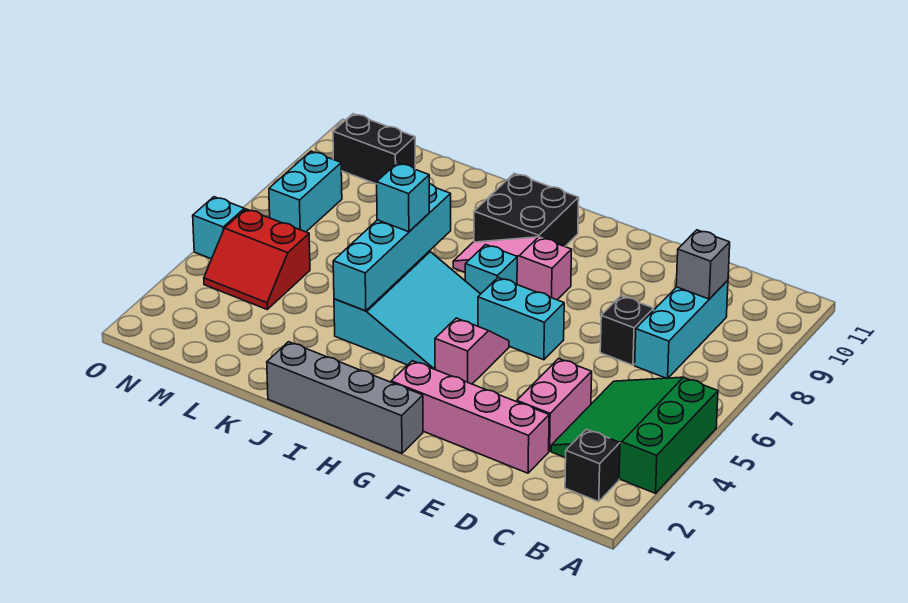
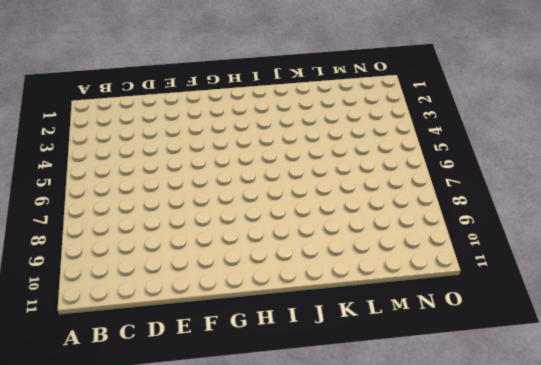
none -> green slope A3:C5 level 1 top A
none -> black brick B2 level 1
none -> cyan brick C7:C9 level 1

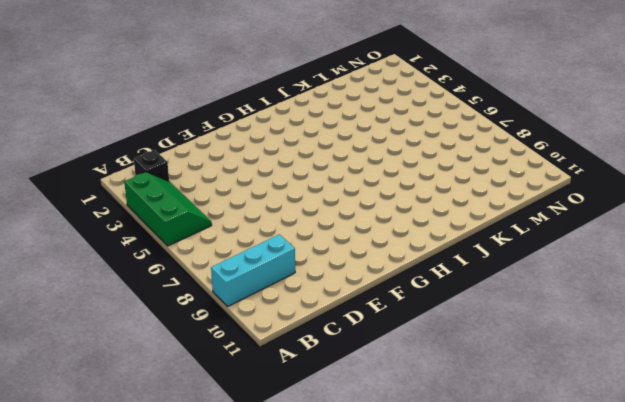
green slope A3:B5 level 1 top A -> green slope A3:C5 level 1 top A
cyan brick A9:C9 level 1 -> cyan brick C7:C9 level 1
none -> pink brick D2:G2 level 1
none -> pink brick D3:D4 level 1
none -> black brick D7 level 1

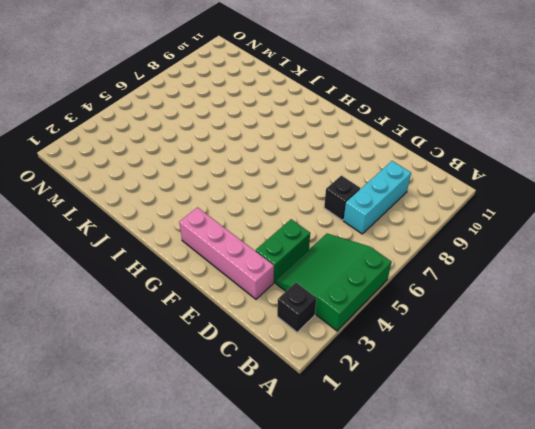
green brick D3:D4 level 1 -> pink brick D3:D4 level 1
none -> cyan brick F6:G6 level 1
none -> grey brick G1:J1 level 1
none -> pink slope G4:G5 level 1 top 4

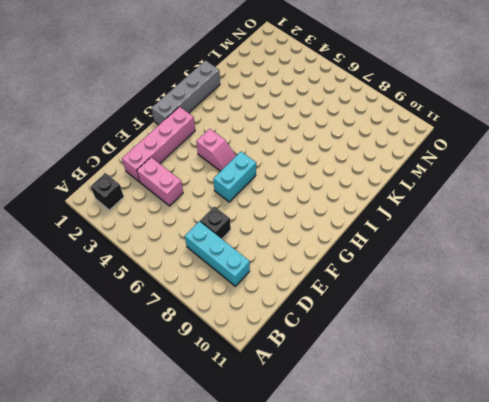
none -> green slope A3:C5 level 1 top A
none -> pink slope G8:I8 level 1 top G
none -> cyan slope H4:J6 level 1 top J

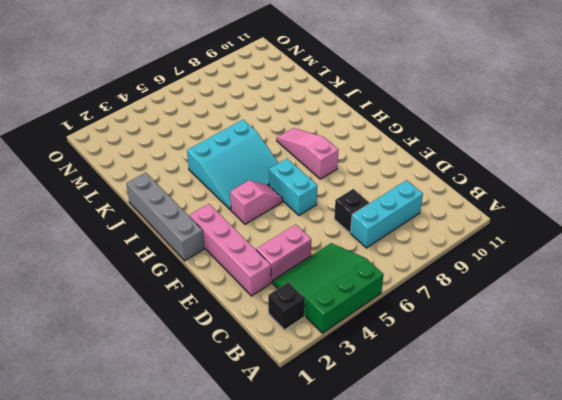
none -> cyan brick H7 level 1
none -> black brick H9:I10 level 1
none -> red slope M4:N5 level 1 top 5

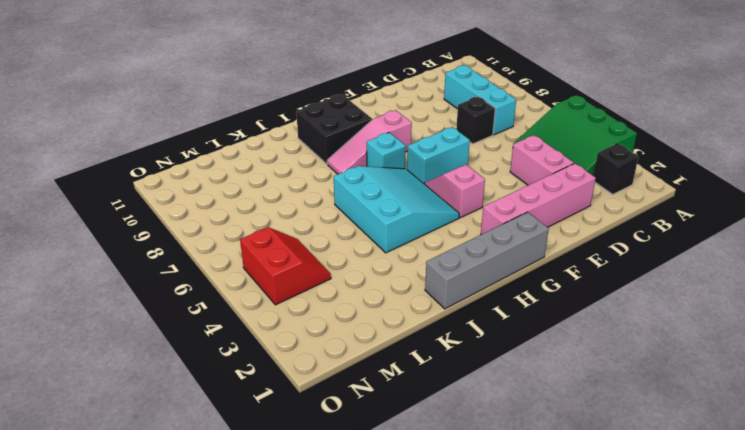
red slope M4:N5 level 1 top N -> red slope M4:N5 level 1 top 5
none -> black brick M10:N10 level 1
none -> cyan brick N7:N8 level 1
none -> cyan brick O5 level 1

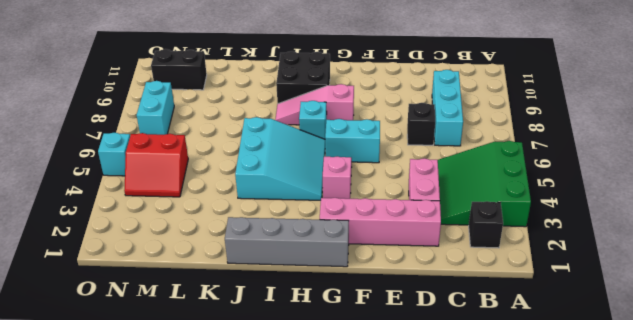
none -> grey brick C9 level 2
none -> cyan brick J4:J7 level 2
none -> cyan brick J6 level 3

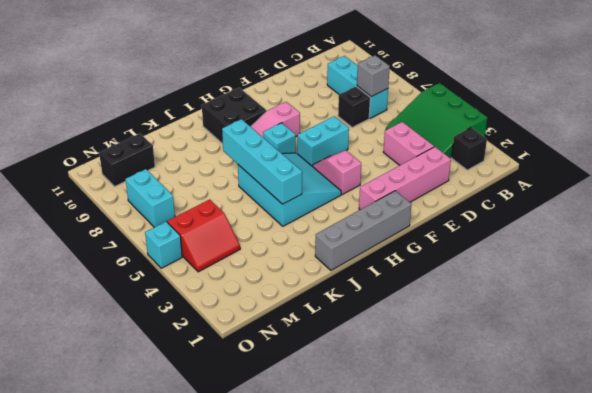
grey brick C7 level 2 -> grey brick C9 level 2
none -> cyan brick J6 level 3

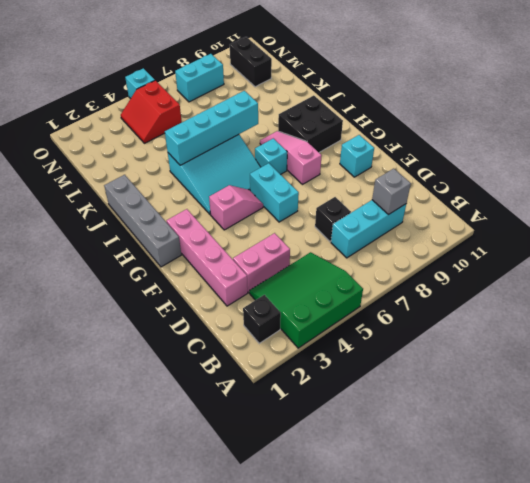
cyan brick F10 level 1 -> cyan brick J6 level 3

